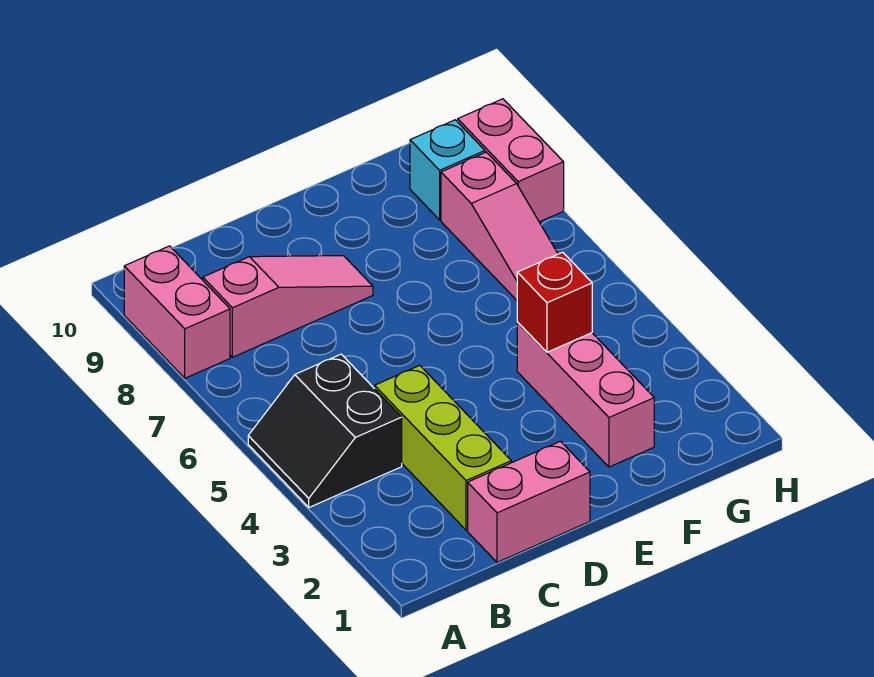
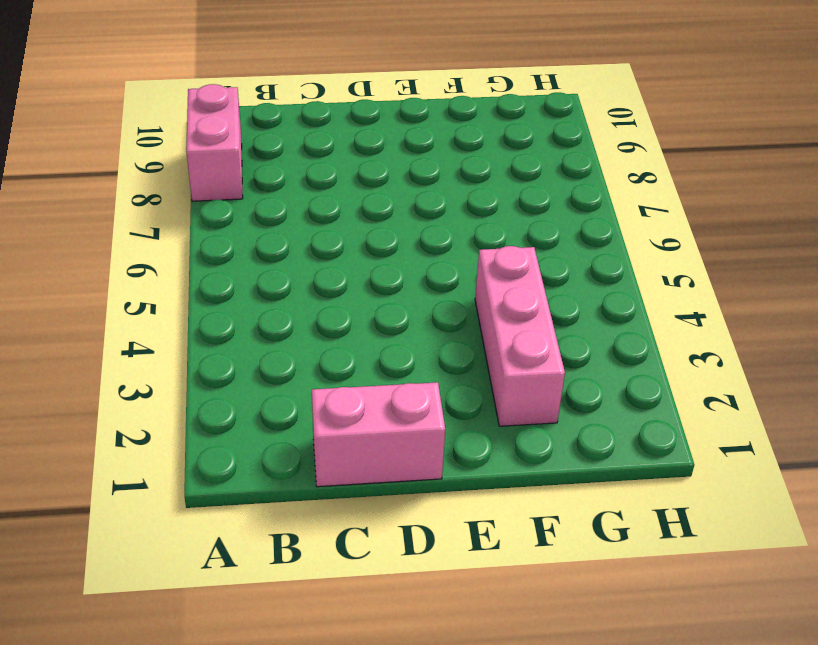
none -> black slope A4:B5 level 1 top B
none -> pink slope B8:D8 level 1 top B

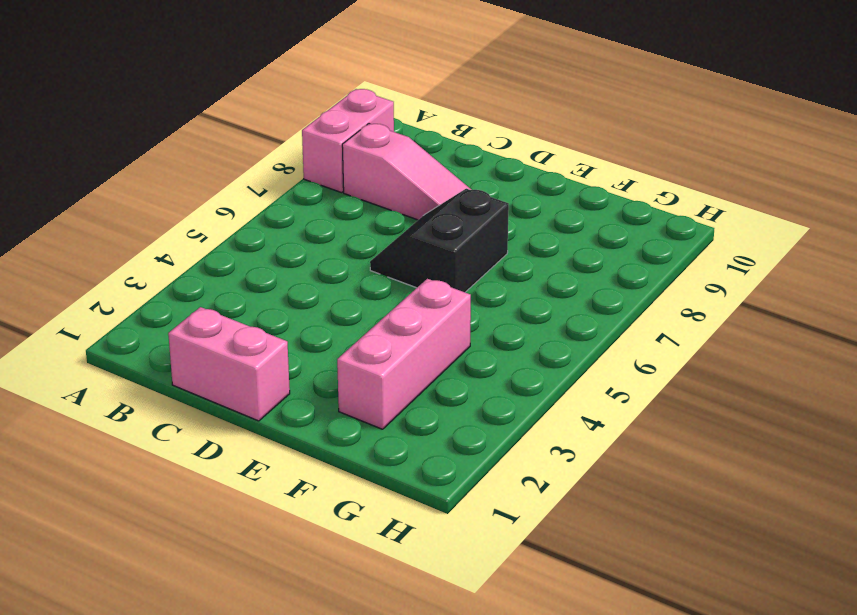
black slope D6:E7 level 1 top E -> black slope A4:B5 level 1 top B
none -> lime brick C2:C4 level 1
none -> pink slope G6:G8 level 1 top 8

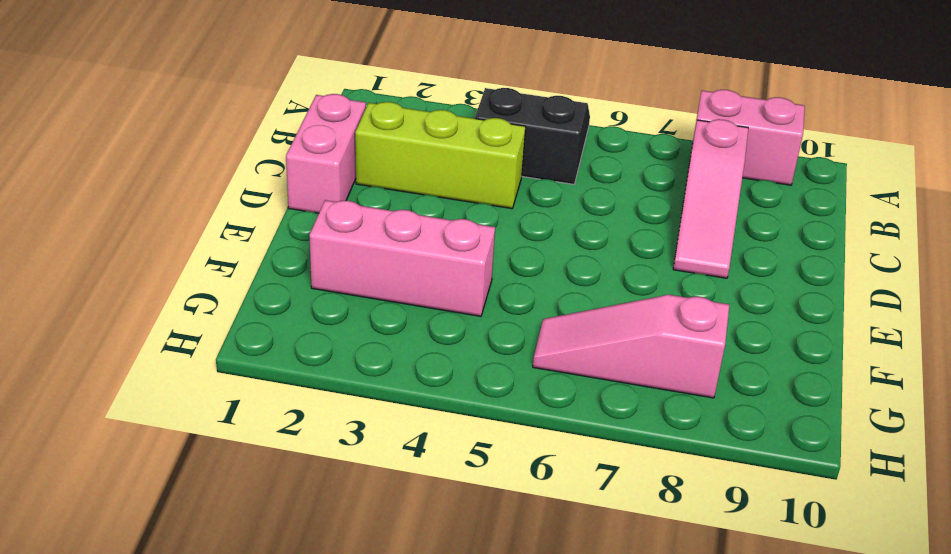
none -> cyan brick G9 level 1
none -> pink brick H8:H9 level 1

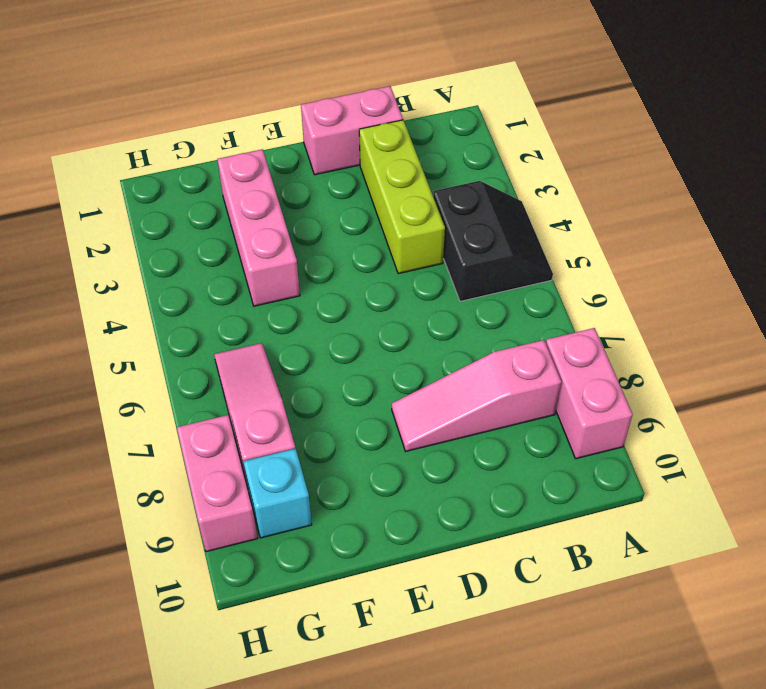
none -> red brick F4 level 2

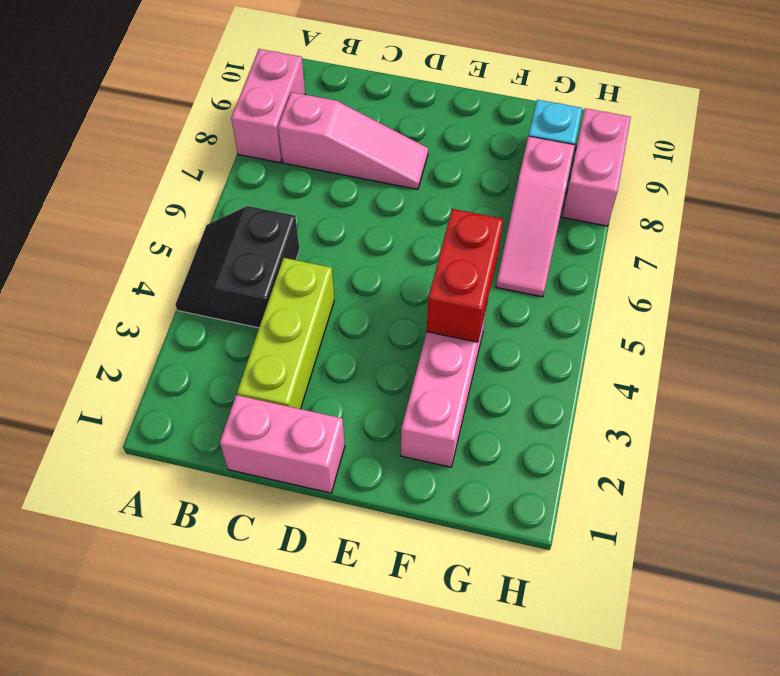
red brick F4:F5 level 2 -> red brick F4 level 2

